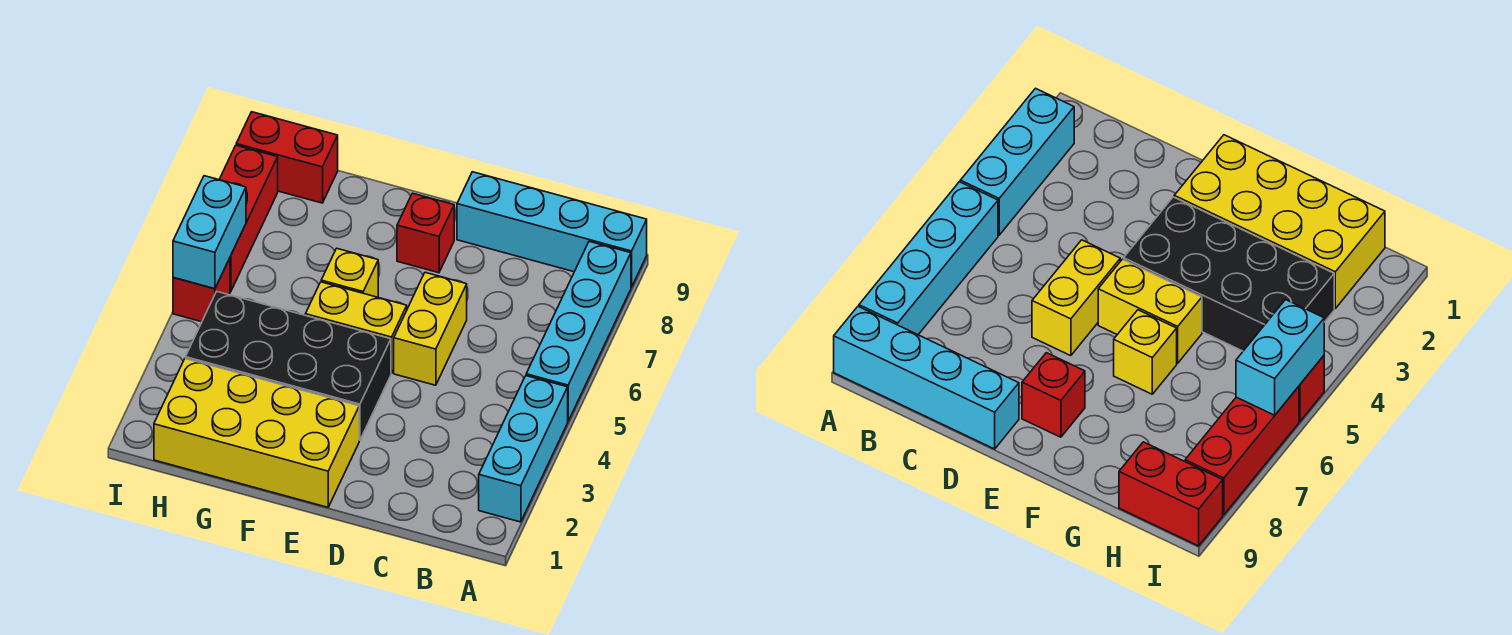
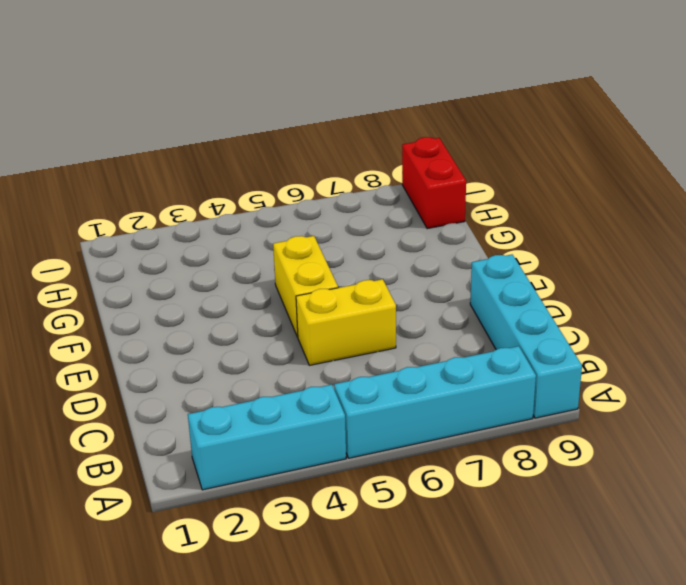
none -> yellow brick E1:H2 level 1
none -> black brick E3:H4 level 1
none -> red brick E8 level 1

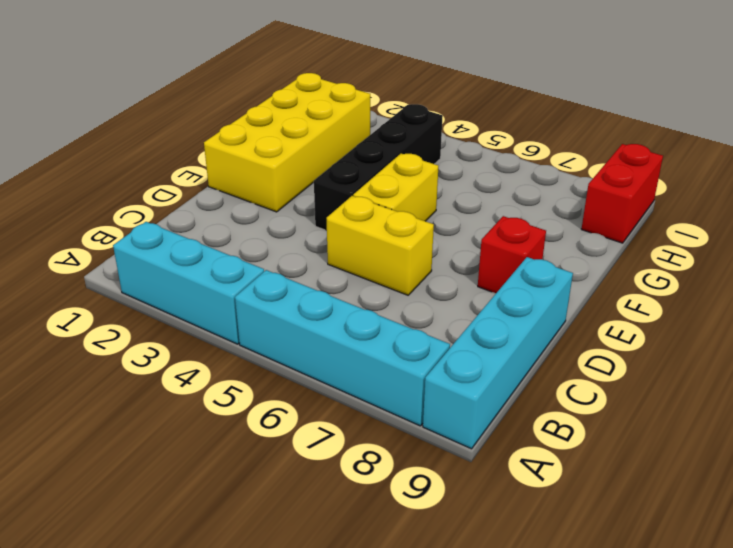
black brick E4:H4 level 1 -> black brick E3:H4 level 1
none -> yellow brick F6 level 1
none -> red brick I5 level 1
none -> red brick I6:I8 level 1

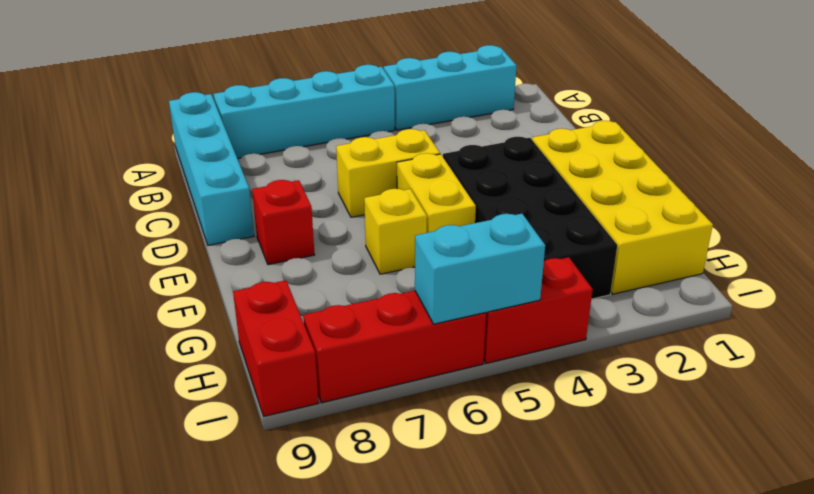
red brick I4:I5 level 1 -> red brick I5 level 1

